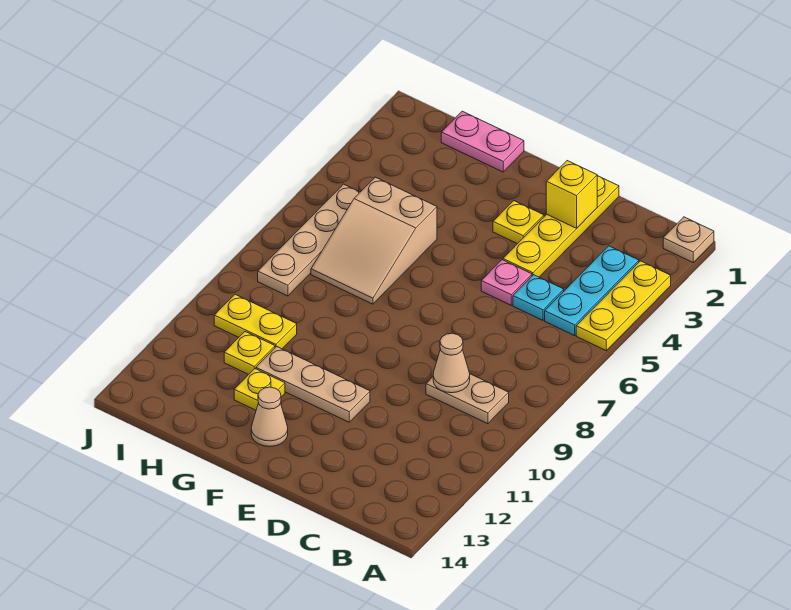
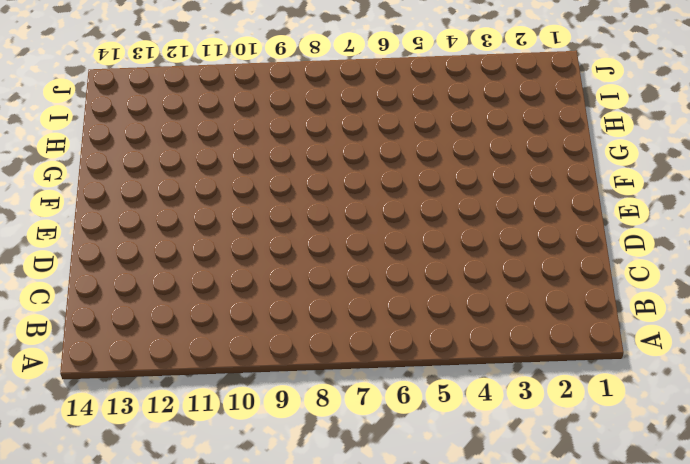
none -> tan plate A1 level 1
none -> yellow plate A3:A5 level 1
none -> cyan plate B3:B5 level 1

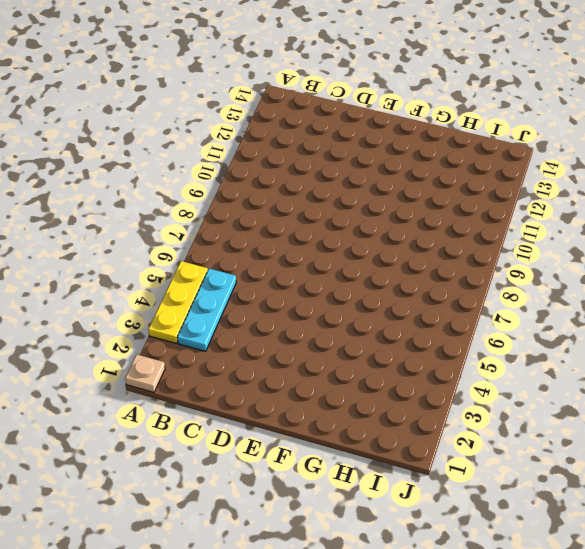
none -> tan plate B9:C9 level 1
none -> cyan plate C5 level 1
none -> yellow plate D1:D4 level 1

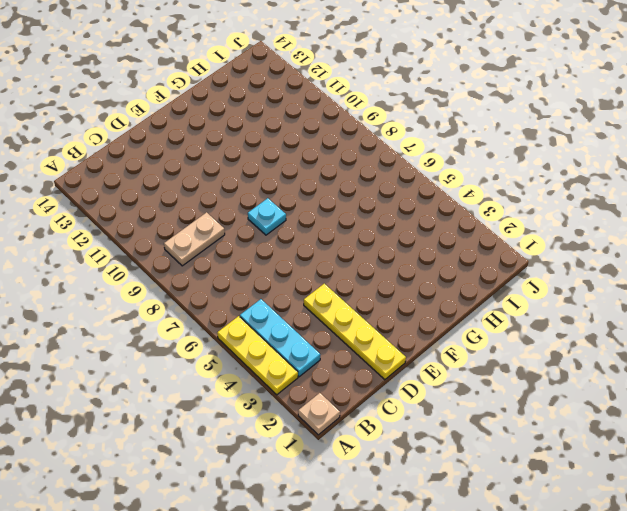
cyan plate E8 level 1 -> cyan plate C5 level 1
none -> pink plate D5 level 1
none -> yellow plate E3 level 1
none -> tan plate E11:G11 level 1

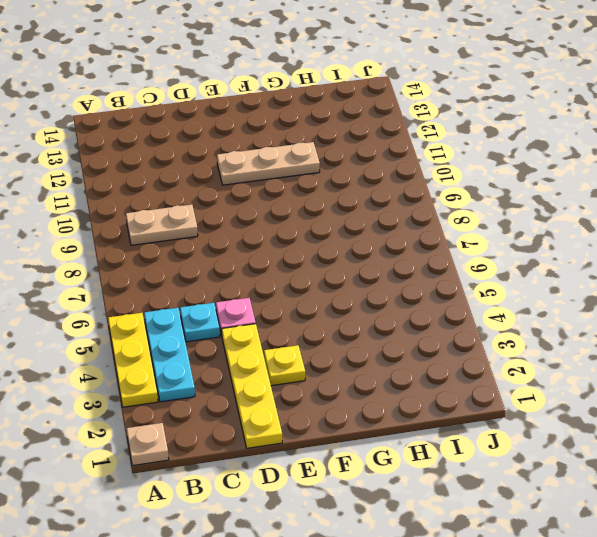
none -> tan cone F13 level 1
none -> pink plate G1:H1 level 1
none -> tan slope G5:H7 level 1 top 5

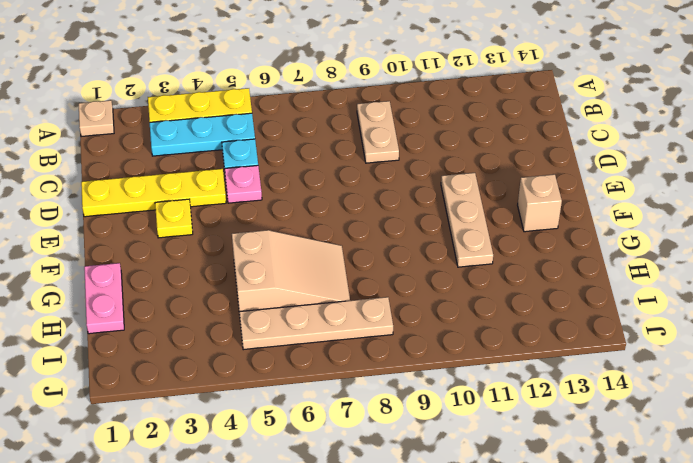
tan brick F13 level 1 -> tan cone F13 level 1
none -> yellow plate G12 level 1
none -> yellow plate H10:I10 level 1
none -> yellow plate H11 level 1

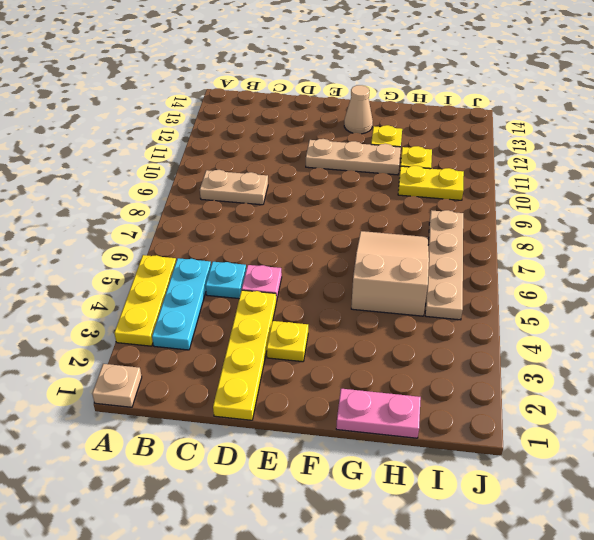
none -> tan cone C9 level 2
none -> yellow brick D2 level 2

